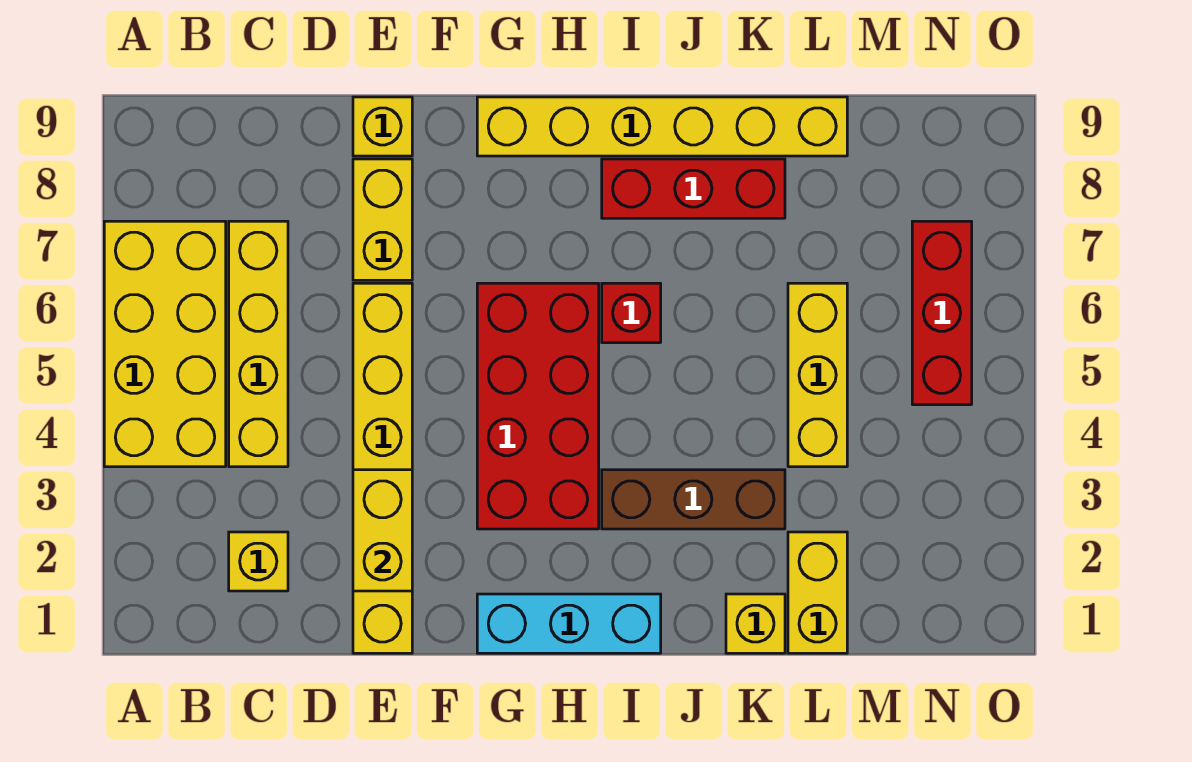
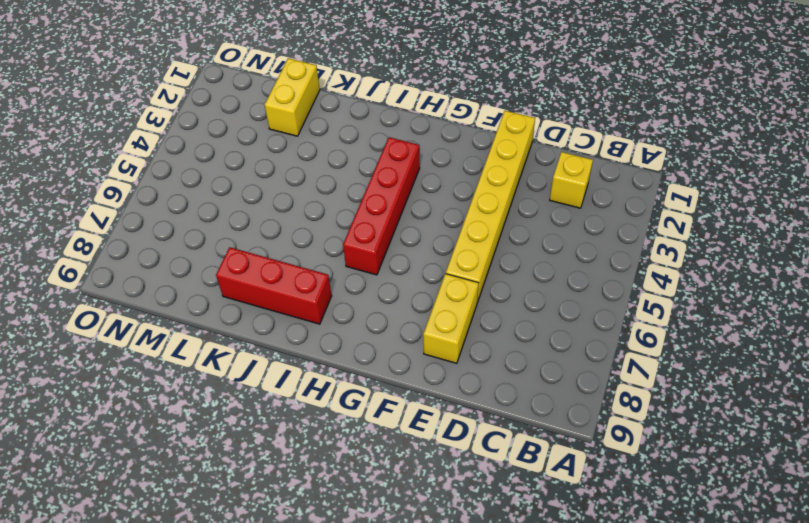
red brick H3:H6 level 1 -> red brick G3:H6 level 1
none -> yellow brick A4:B7 level 1
none -> yellow brick C4:C7 level 1
none -> yellow brick E9 level 1

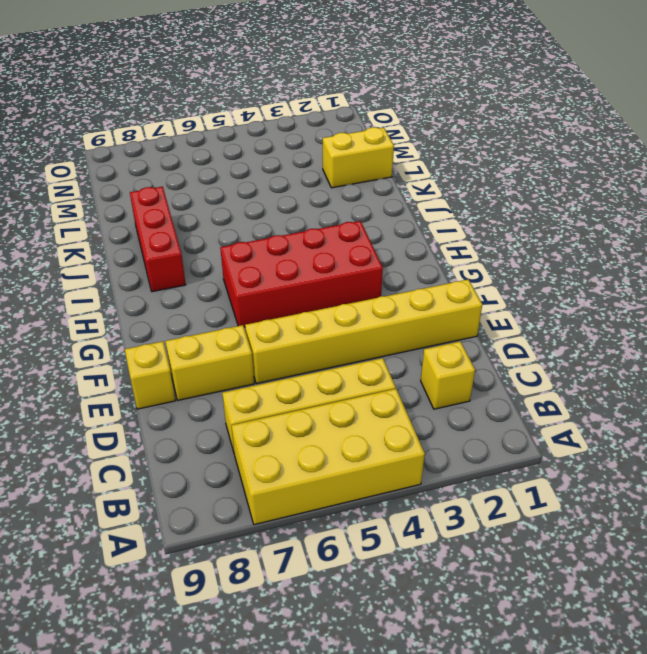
none -> cyan brick G1:I1 level 1
none -> yellow brick G9:L9 level 1
none -> brown brick I3:K3 level 1

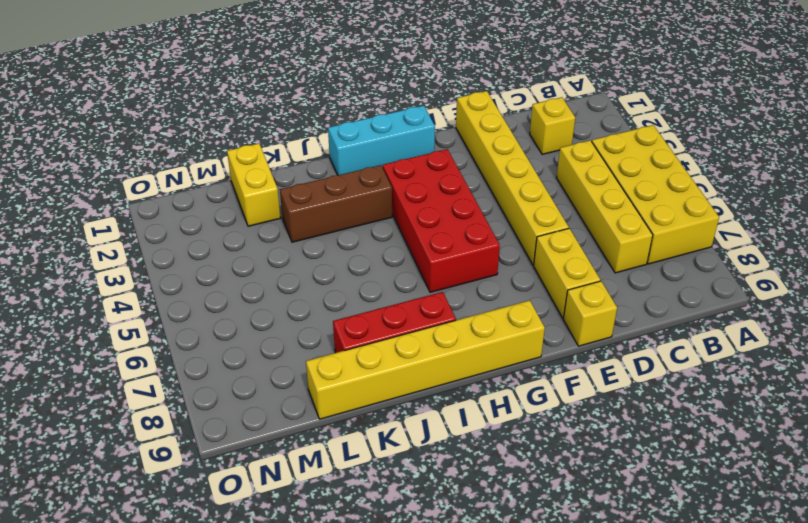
none -> red brick I6 level 1
none -> yellow brick K1 level 1
none -> yellow brick L4:L6 level 1

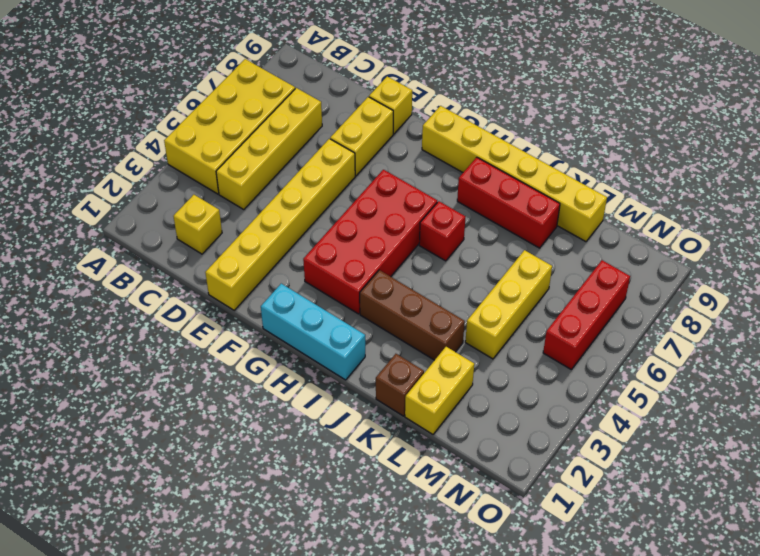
brown brick K1 level 1 -> yellow brick K1 level 1
none -> yellow brick E2:E3 level 2

